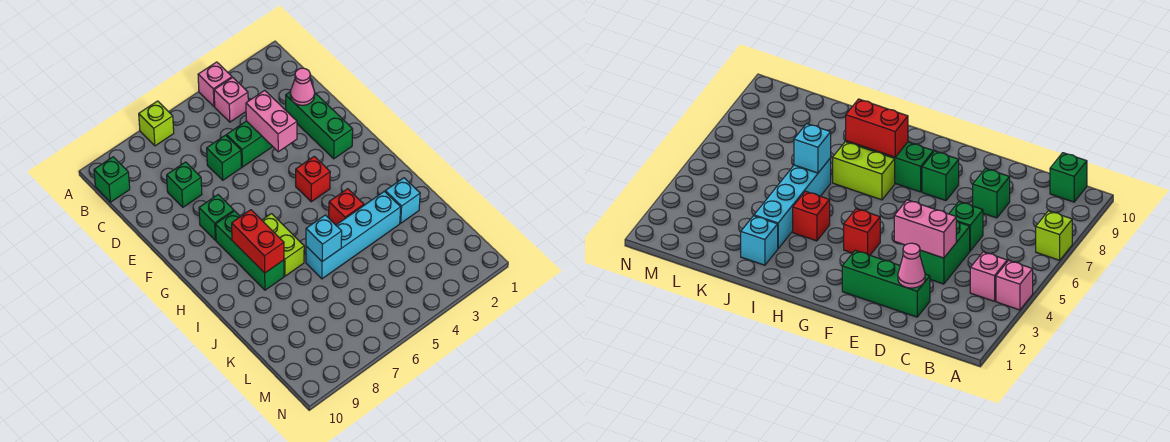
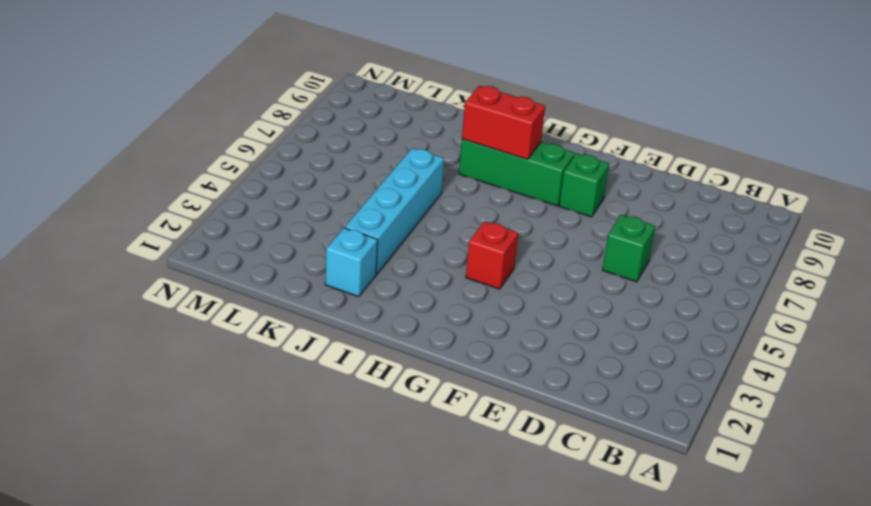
none -> pink brick A4 level 1
none -> lime brick A7 level 1
none -> pink brick B4 level 1

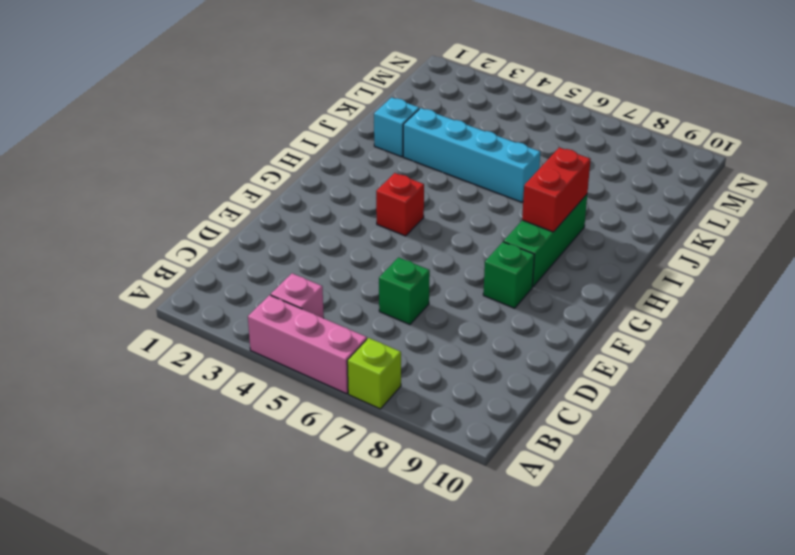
pink brick A4:A6 level 1 -> pink brick A4 level 1
none -> green brick B10 level 1
none -> green brick D2:F2 level 1
none -> green brick D4:D5 level 1

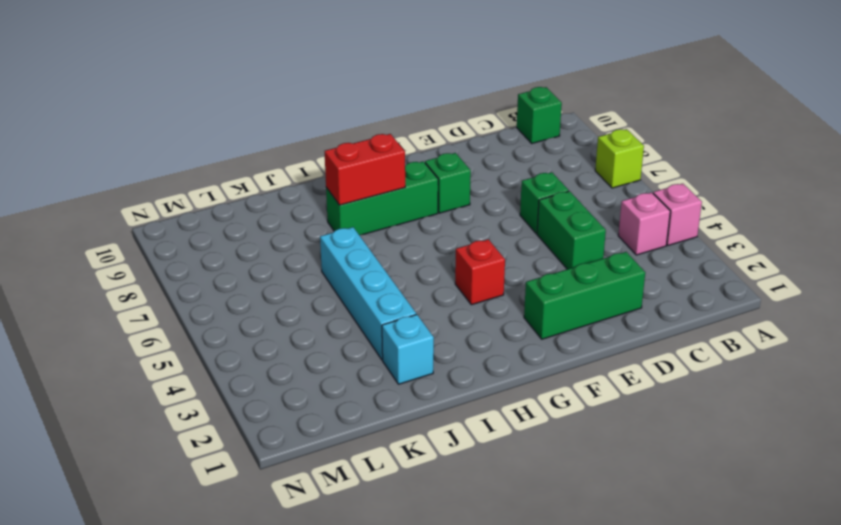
none -> green brick D8 level 1
none -> lime brick H7:I7 level 1
none -> red brick I4 level 1

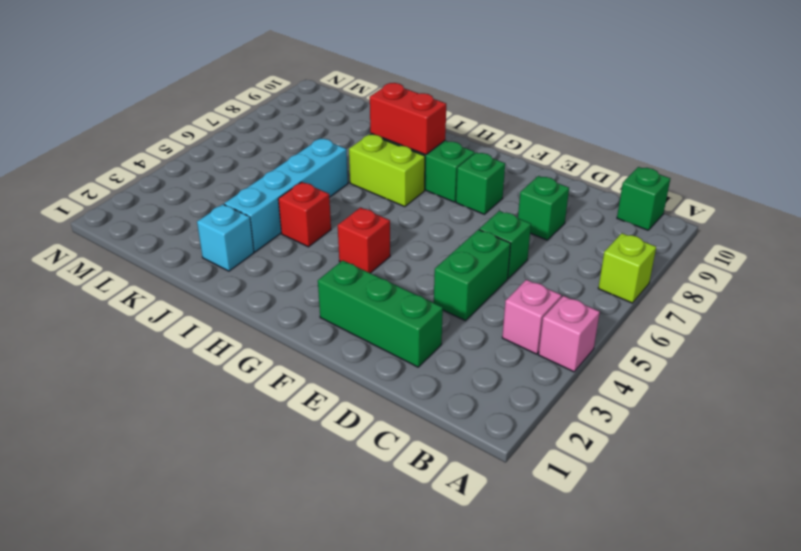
none -> pink cone D2 level 2
none -> pink brick D4:E4 level 2
none -> cyan brick J6 level 2

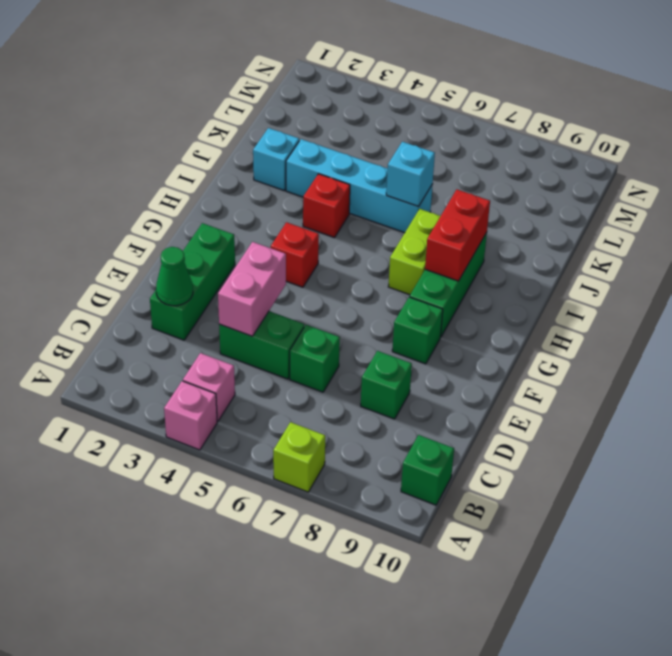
green cone D2 level 2 -> pink cone D2 level 2

